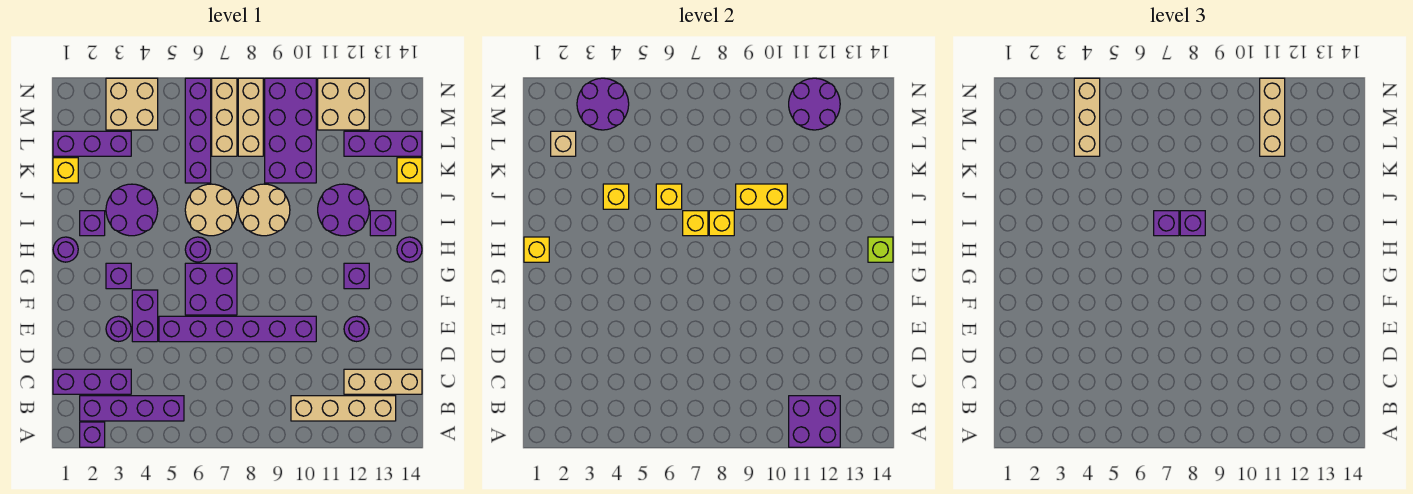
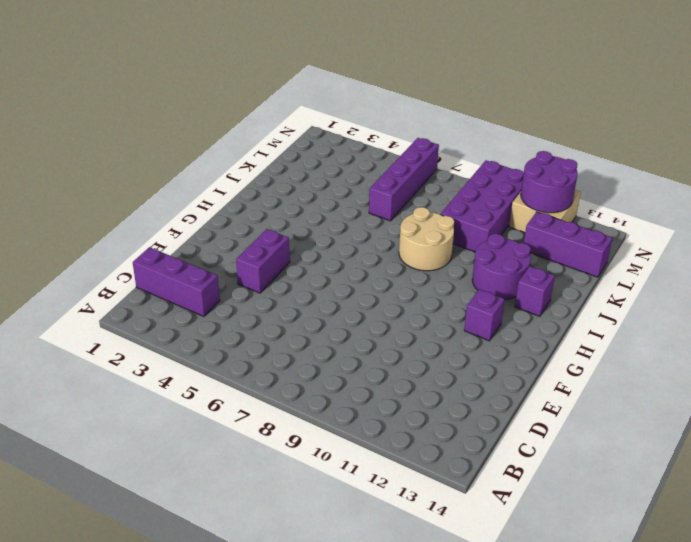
none -> purple brick A2 level 1
none -> purple brick B2:B5 level 1
none -> tan brick B10:B13 level 1
none -> tan brick C12:C14 level 1

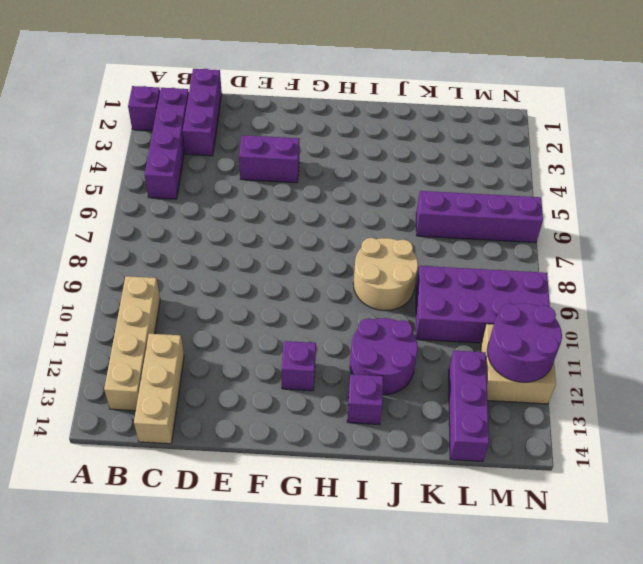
none -> purple round brick E3 level 1
none -> purple brick E5:E10 level 1
none -> purple round brick E12 level 1
none -> purple brick F6:G7 level 1

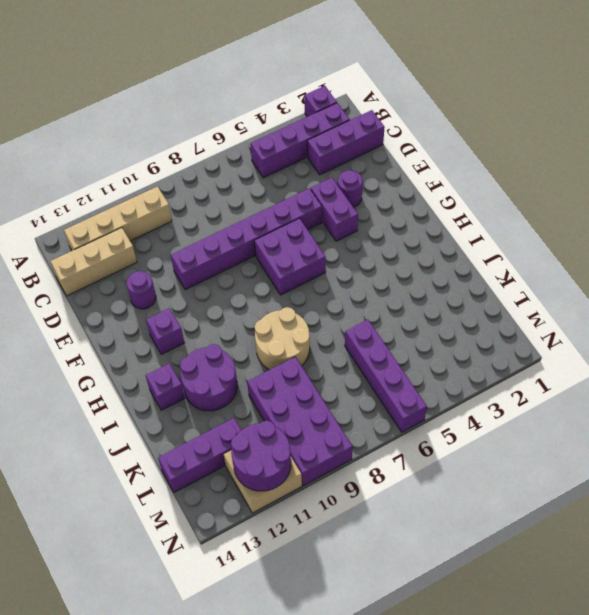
none -> purple brick G3 level 1
none -> purple round brick H1 level 1
none -> purple round brick H6 level 1
none -> purple round brick H14 level 1

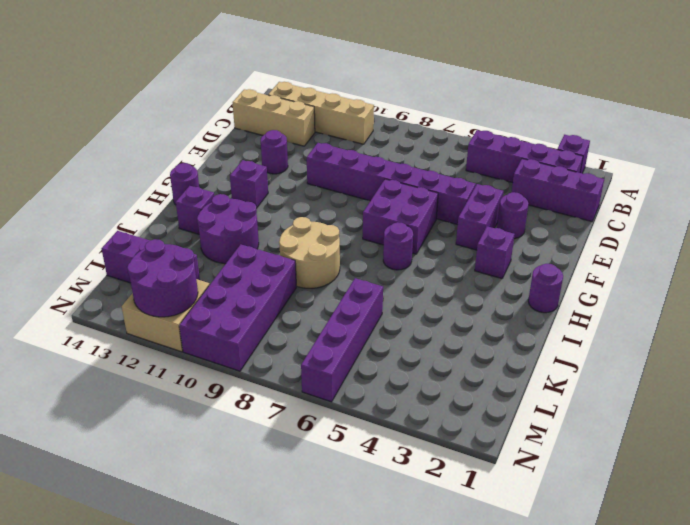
none -> purple brick I2 level 1
none -> purple round brick I3:J4 level 1
none -> tan round brick I6:J7 level 1
none -> yellow brick K1 level 1

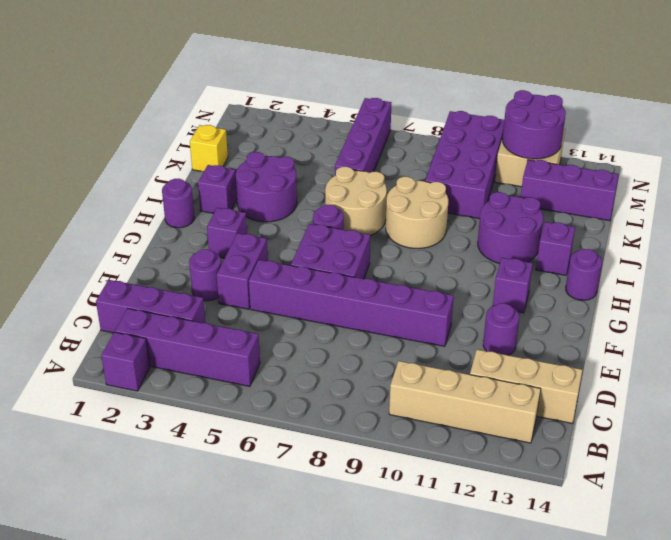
none -> yellow brick K14 level 1
none -> purple brick L1:L3 level 1
none -> tan brick L7:N7 level 1
none -> tan brick L8:N8 level 1

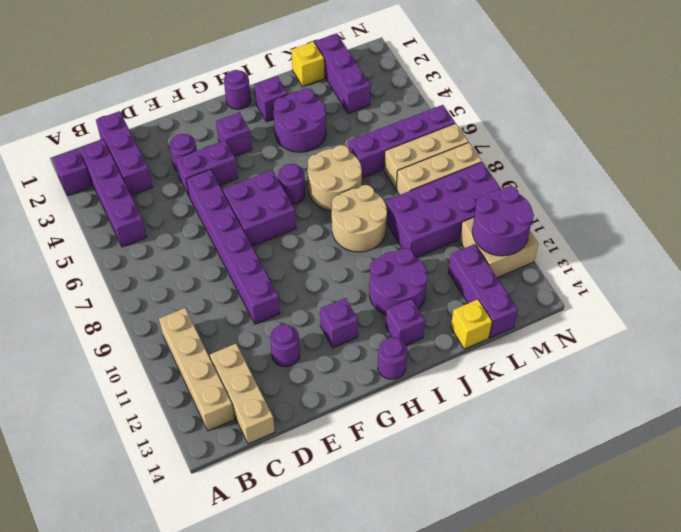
none -> tan brick M3:N4 level 1
none -> purple brick A11:B12 level 2
none -> yellow brick H1 level 2
none -> lime brick H14 level 2

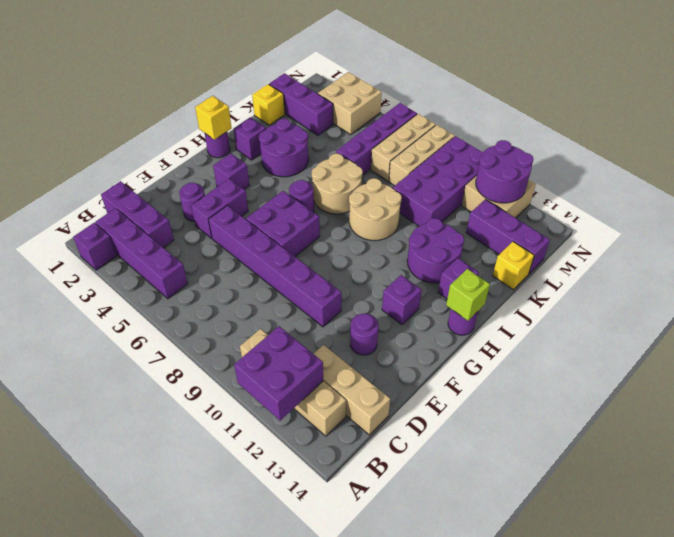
none -> yellow brick I7 level 2
none -> yellow brick I8 level 2
none -> yellow brick J4 level 2
none -> yellow brick J6 level 2

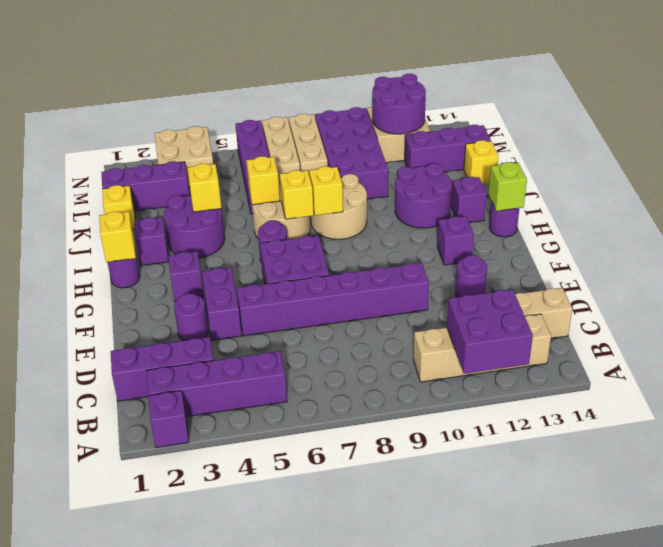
none -> yellow brick J9:J10 level 2
none -> tan brick L2 level 2
none -> purple round brick M3:N4 level 2
none -> purple brick I7 level 3

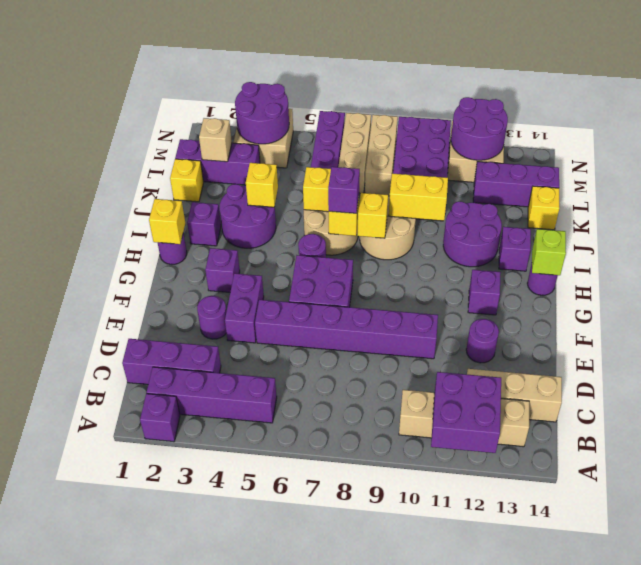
none -> purple brick I8 level 3
none -> tan brick L4:N4 level 3
none -> tan brick L11:N11 level 3

